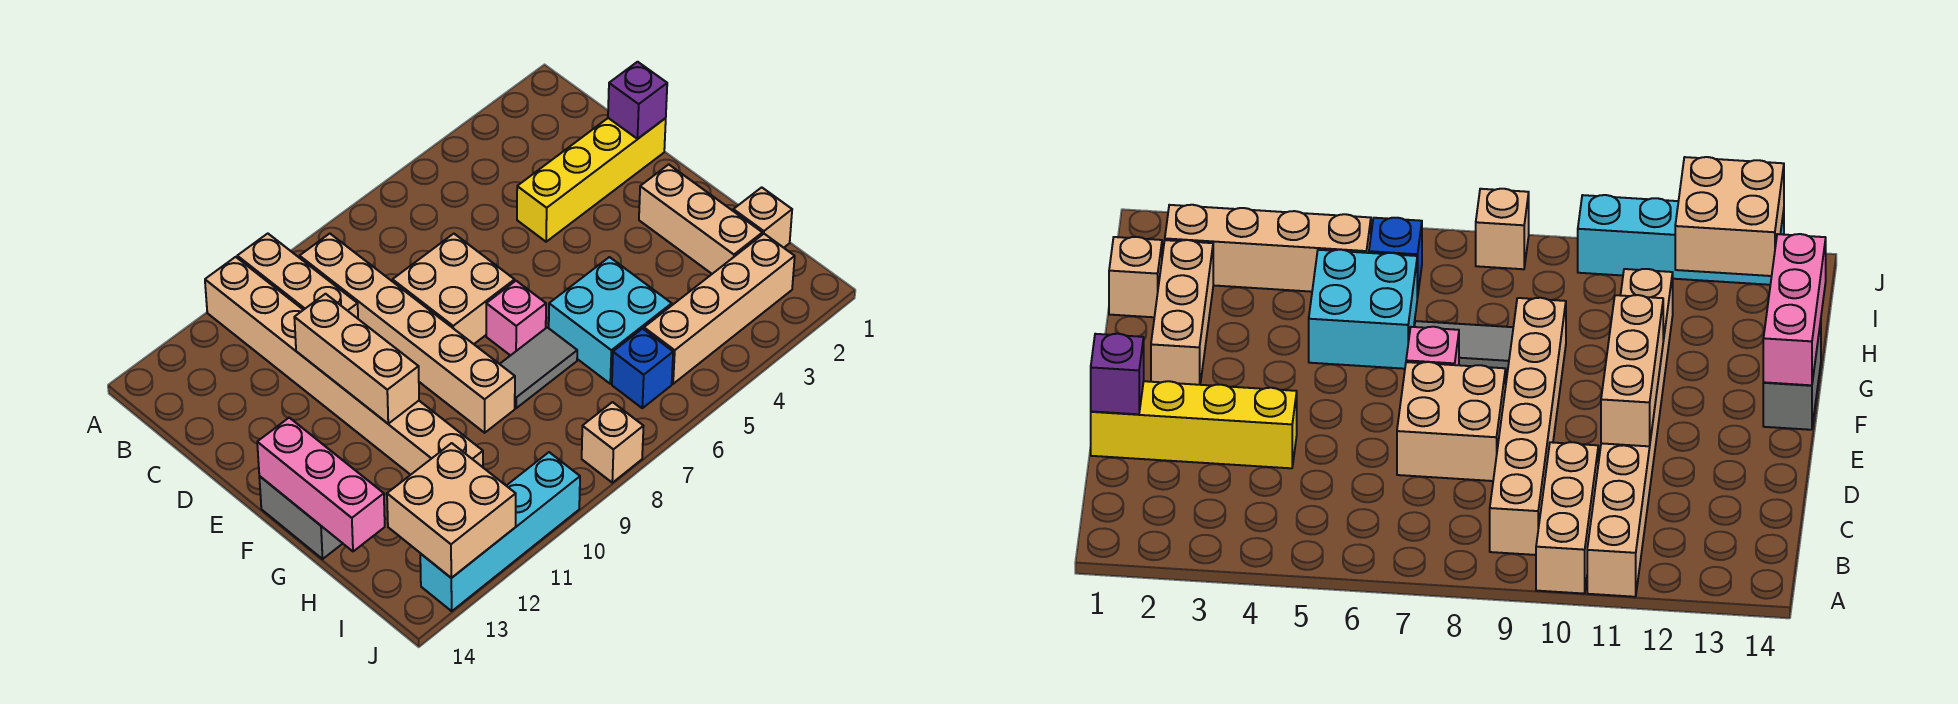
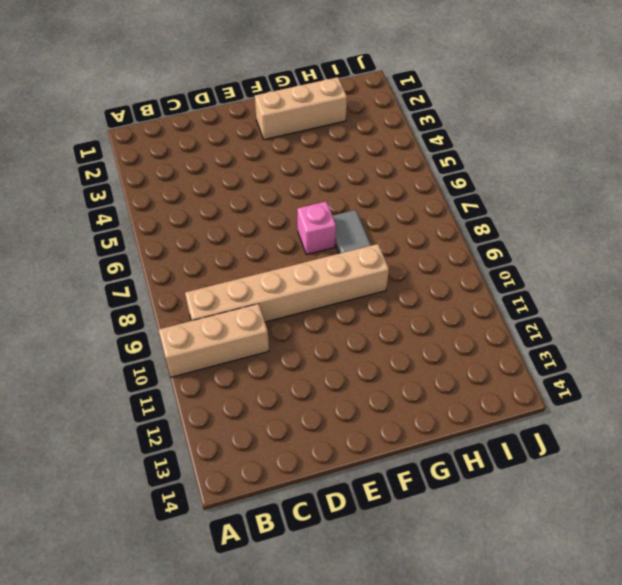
none -> tan brick A11:H11 level 1
none -> yellow brick D1:D4 level 1
none -> tan brick D7:E8 level 1

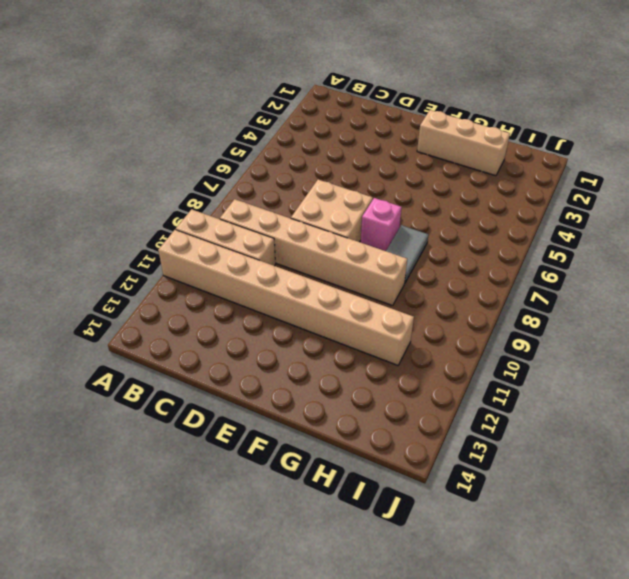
none -> yellow brick D1:D4 level 1
none -> grey brick F14:G14 level 1
none -> cyan brick G5:H6 level 1

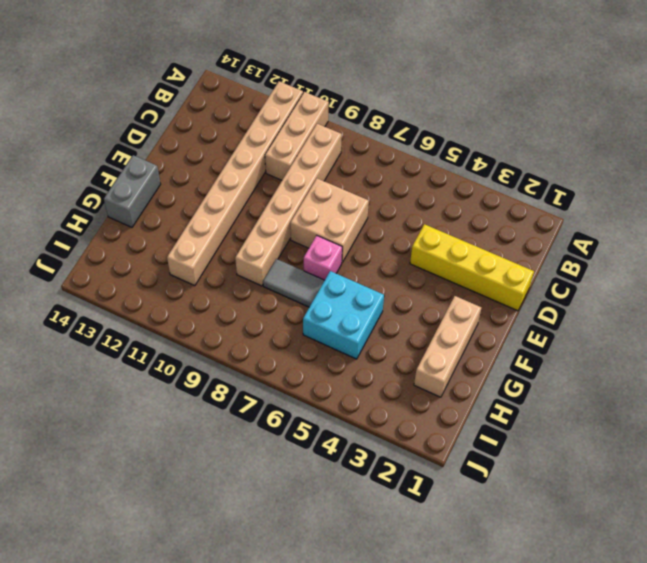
none -> tan brick H1 level 1
none -> tan brick I2:I5 level 1
none -> blue brick I6 level 1

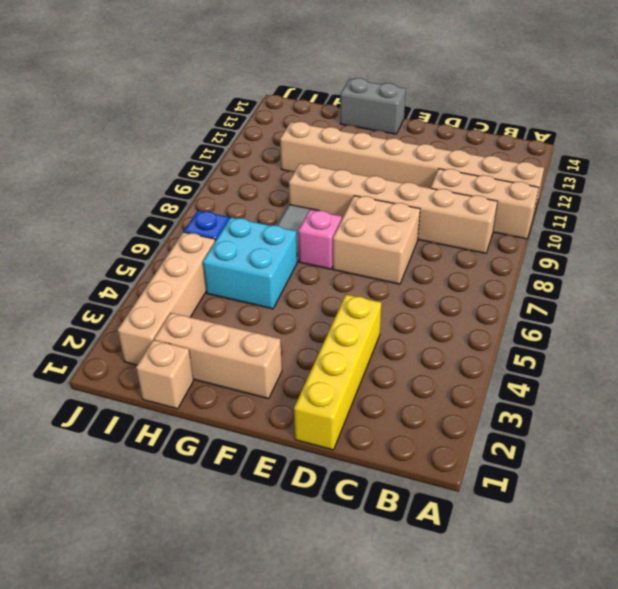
none -> tan brick J8 level 1
none -> cyan brick J10:J13 level 1
none -> purple brick D1 level 2

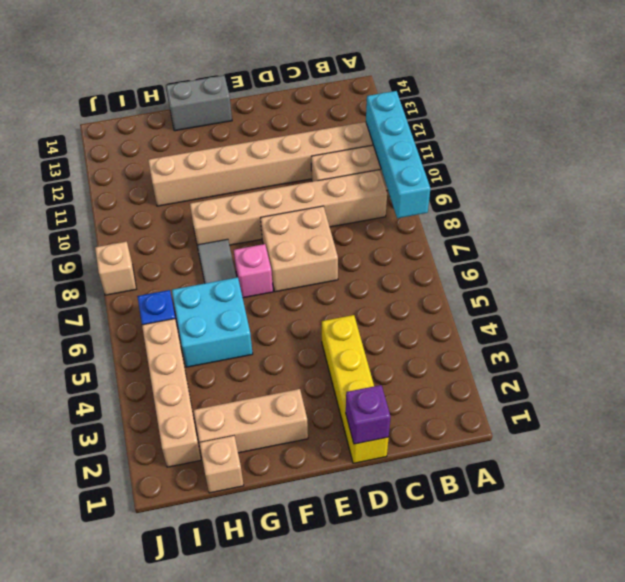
cyan brick A8:A11 level 2 -> cyan brick J10:J13 level 1
none -> tan brick D11:F11 level 2
none -> pink brick F14:H14 level 2
none -> tan brick I12:J13 level 2

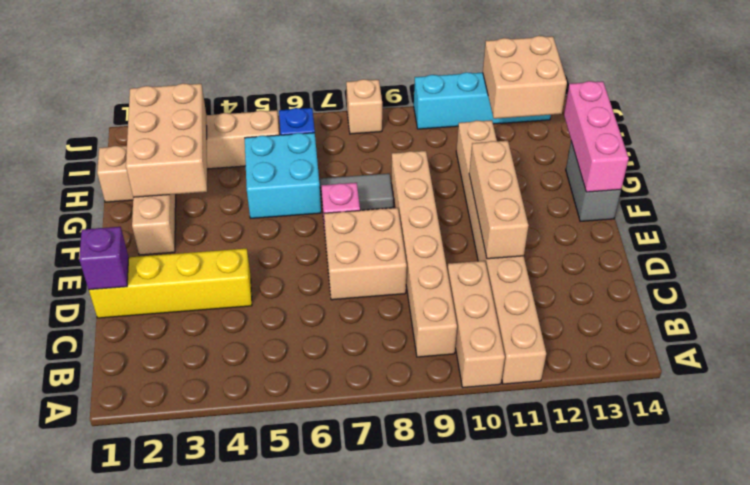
tan brick G2:I3 level 2 -> none

